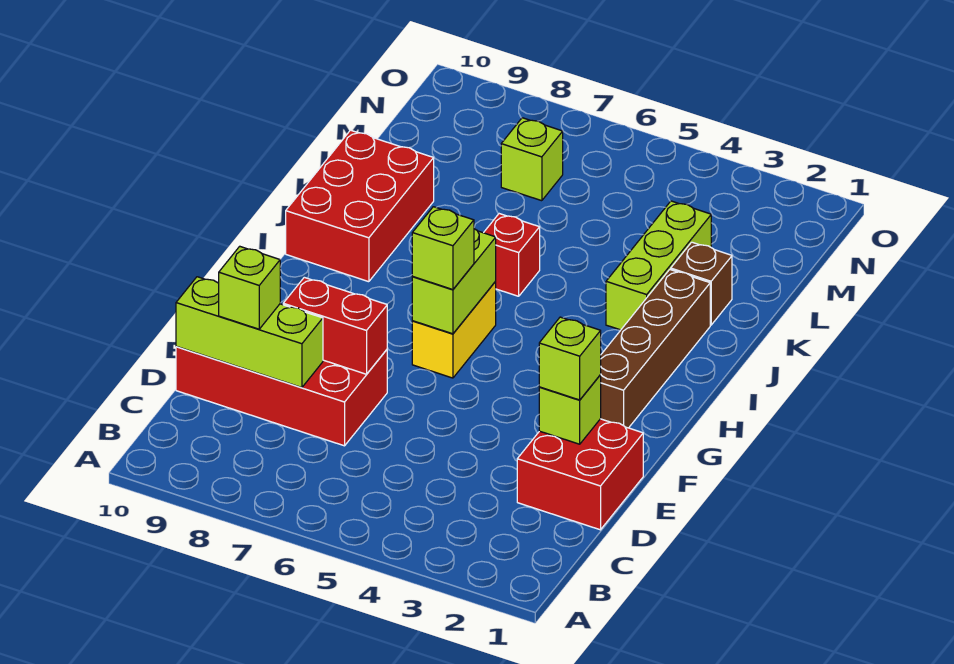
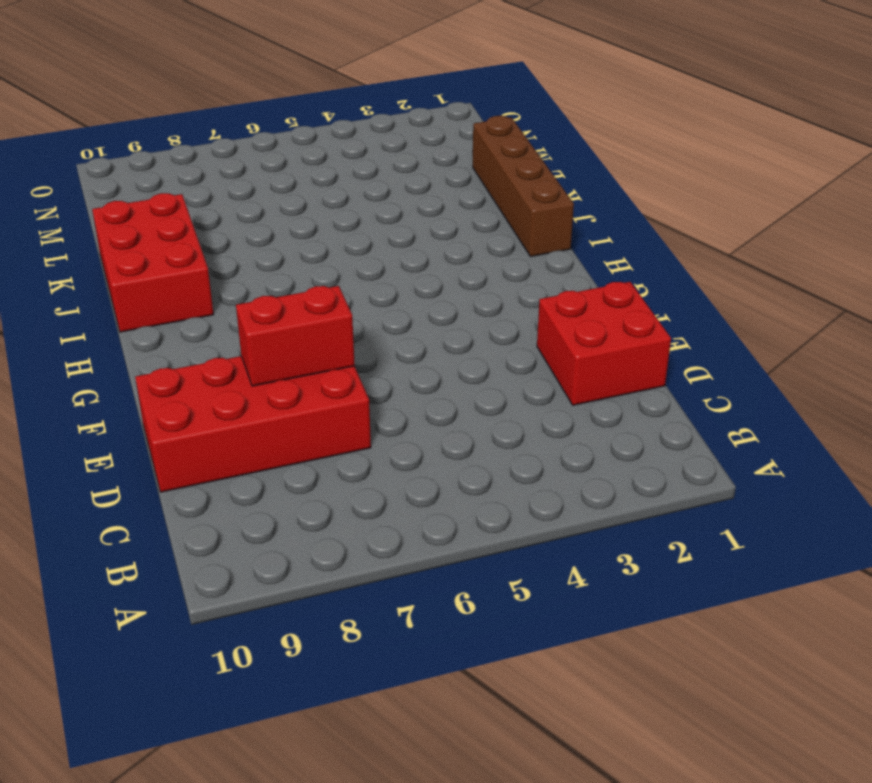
brown brick I1:L1 level 1 -> brown brick G2:J2 level 1
none -> yellow brick G6:H6 level 1
none -> lime brick J3:L3 level 1
none -> red brick J6 level 1

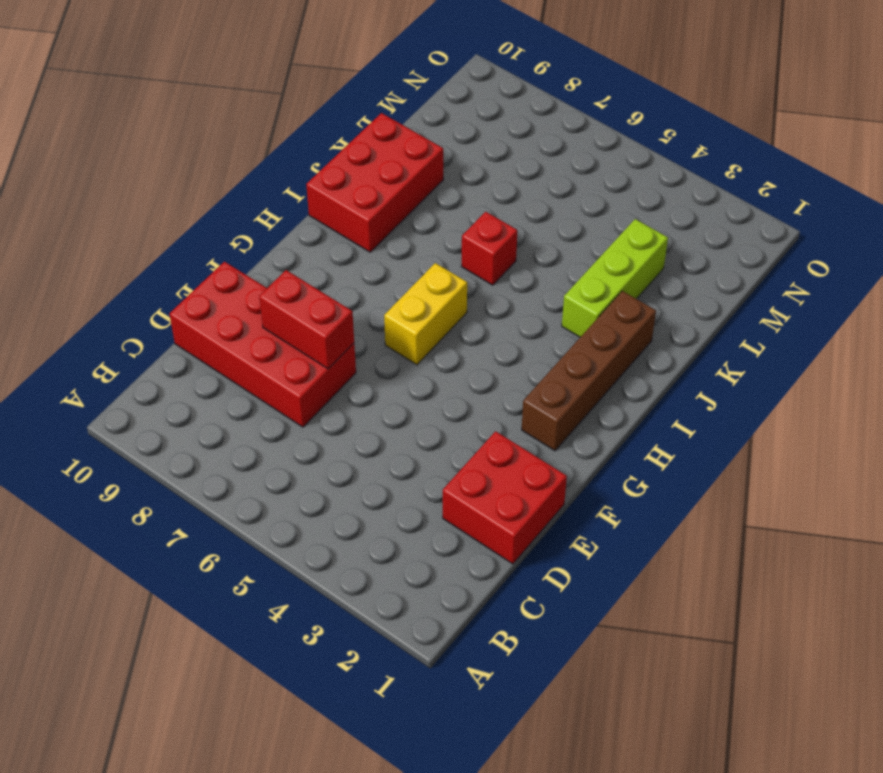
none -> brown brick K2 level 1
none -> lime brick M7 level 1
none -> lime brick D8:D10 level 2

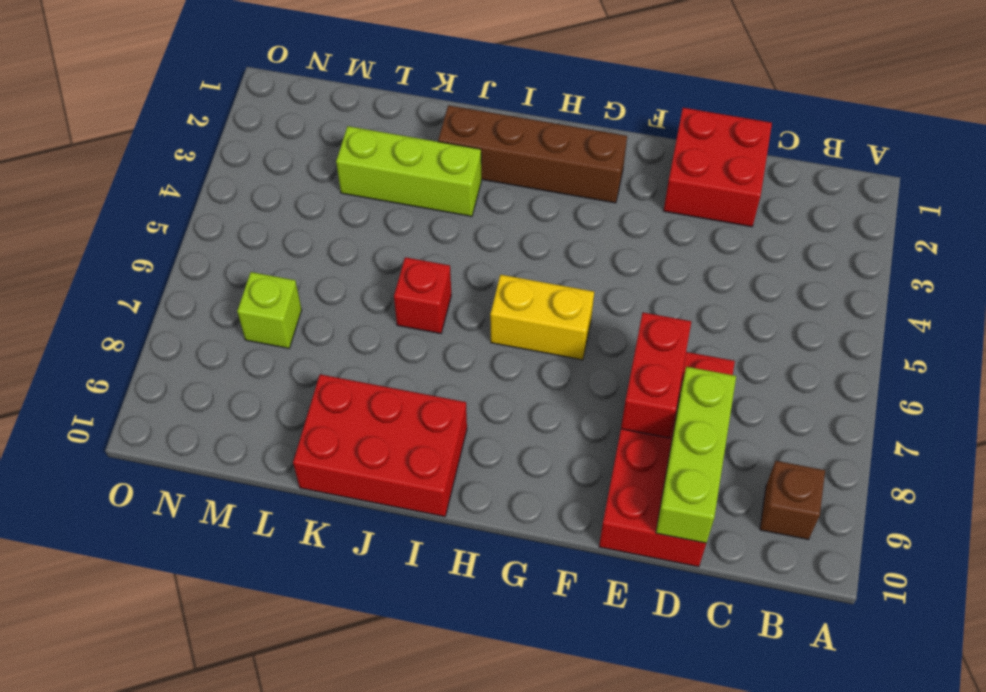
brown brick B9 level 1 -> brown brick K2 level 1
none -> lime brick E2 level 2
none -> lime brick G6:H6 level 2
none -> lime brick D9 level 3

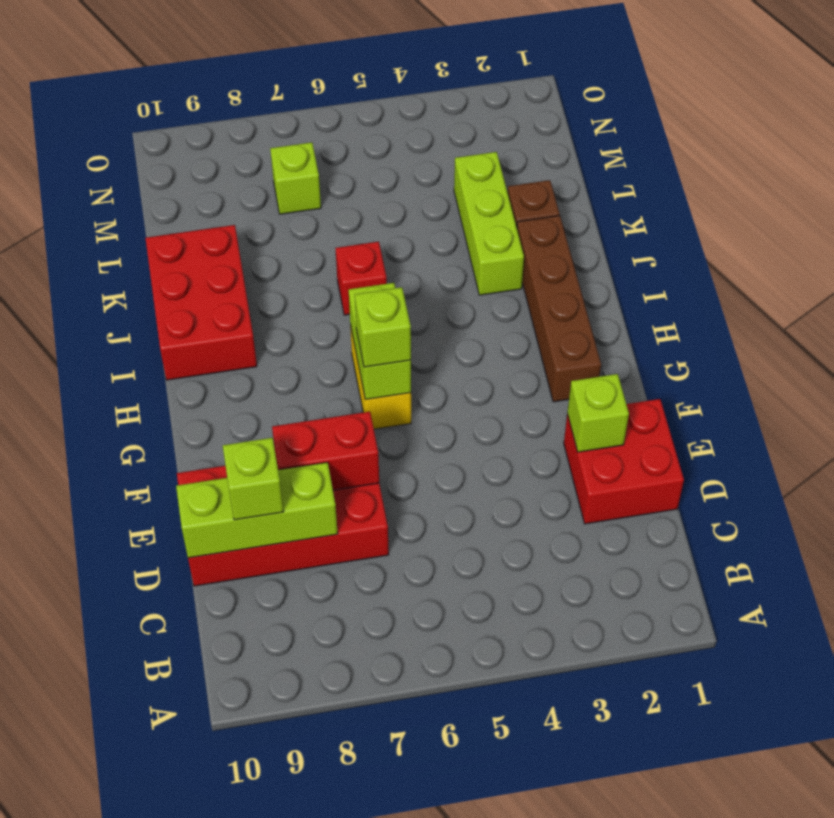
none -> lime brick E2 level 3

